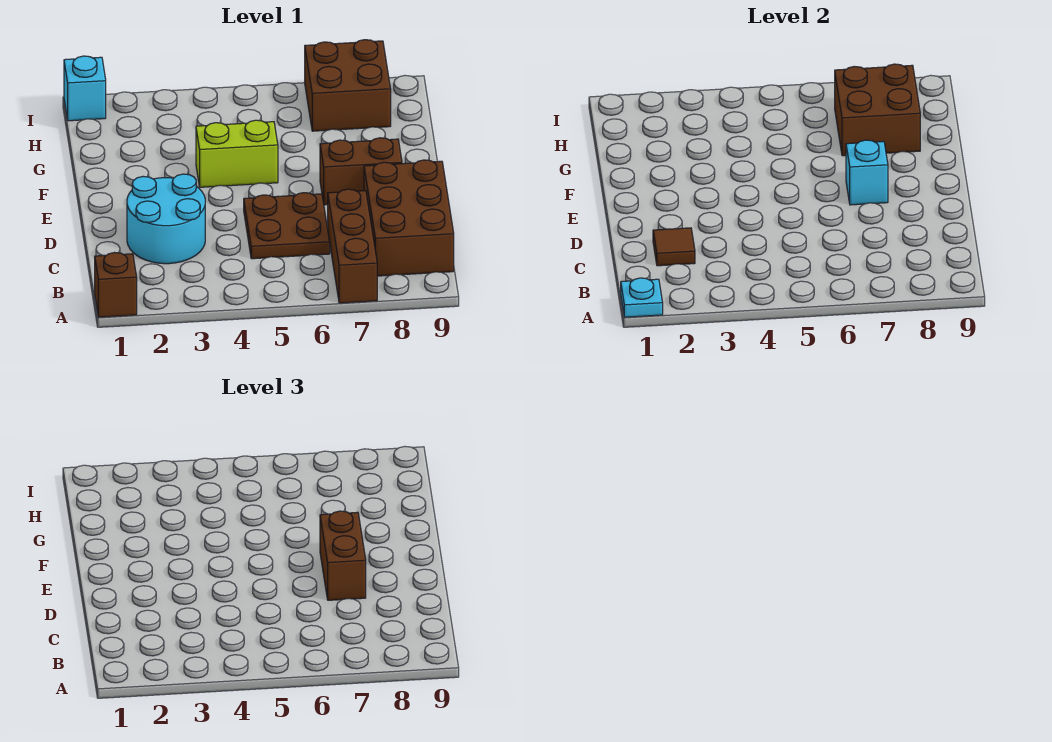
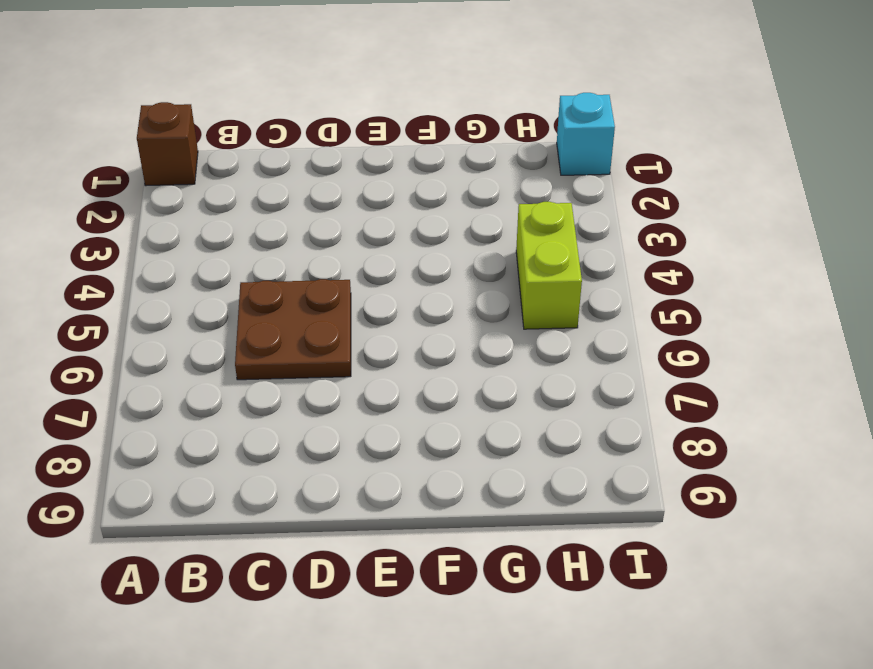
lime brick H4:H5 level 1 -> lime brick F4:F5 level 1
none -> brown brick A7:C7 level 1
none -> brown brick B8:D9 level 1
none -> cyan round brick C2:D3 level 1

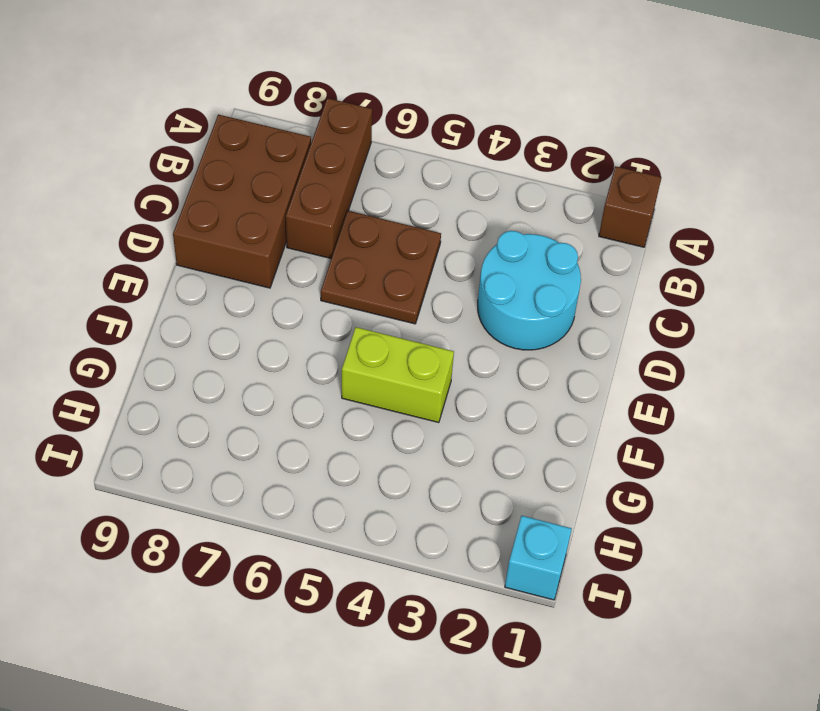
none -> brown brick E7:E8 level 1
none -> brown brick H7:I8 level 1
none -> cyan plate A1 level 2

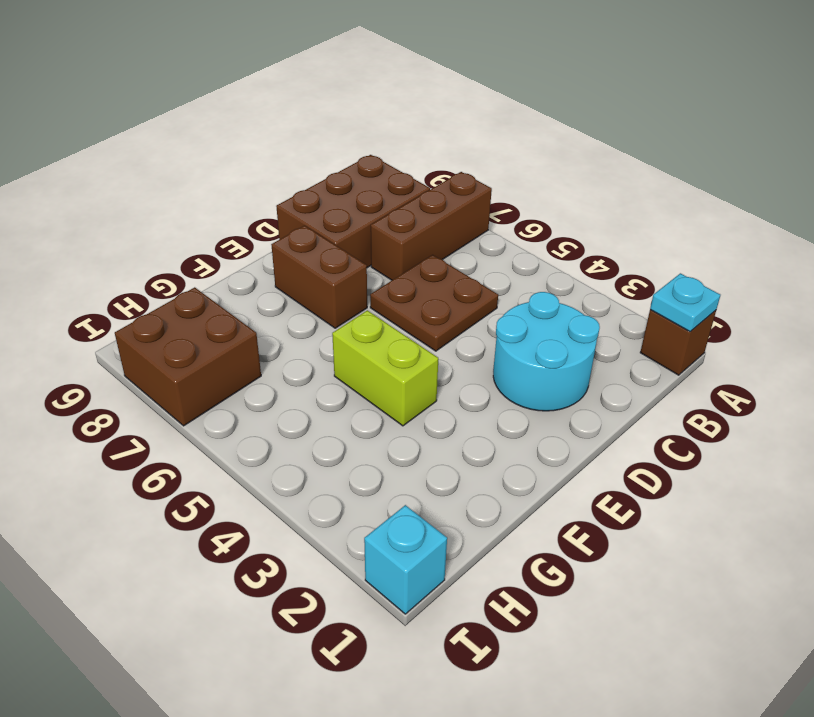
none -> brown tile C2 level 2
none -> cyan brick E7 level 2
none -> brown brick G7:H8 level 2

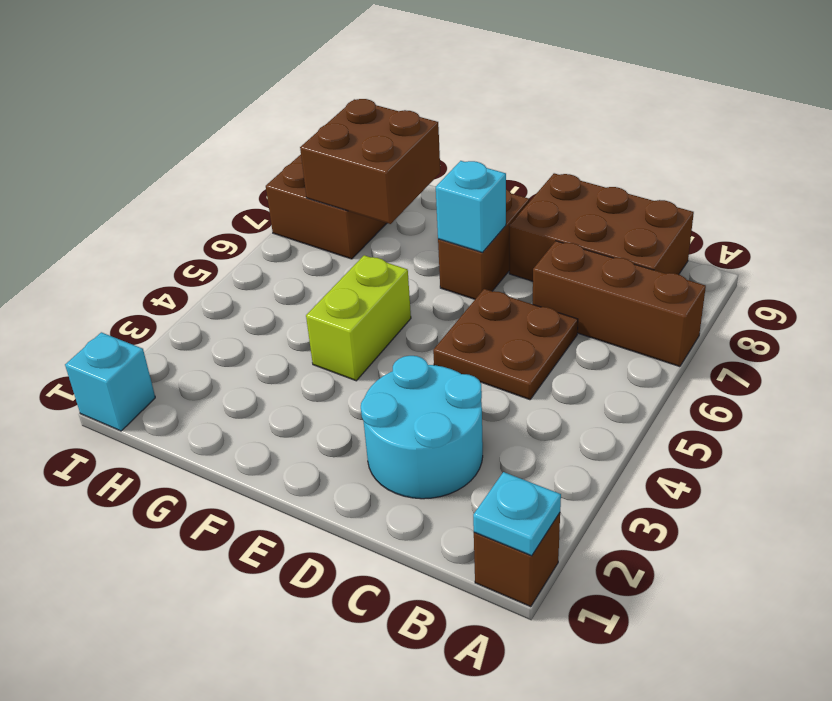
none -> brown tile C2 level 2
none -> brown brick D7:E7 level 3

